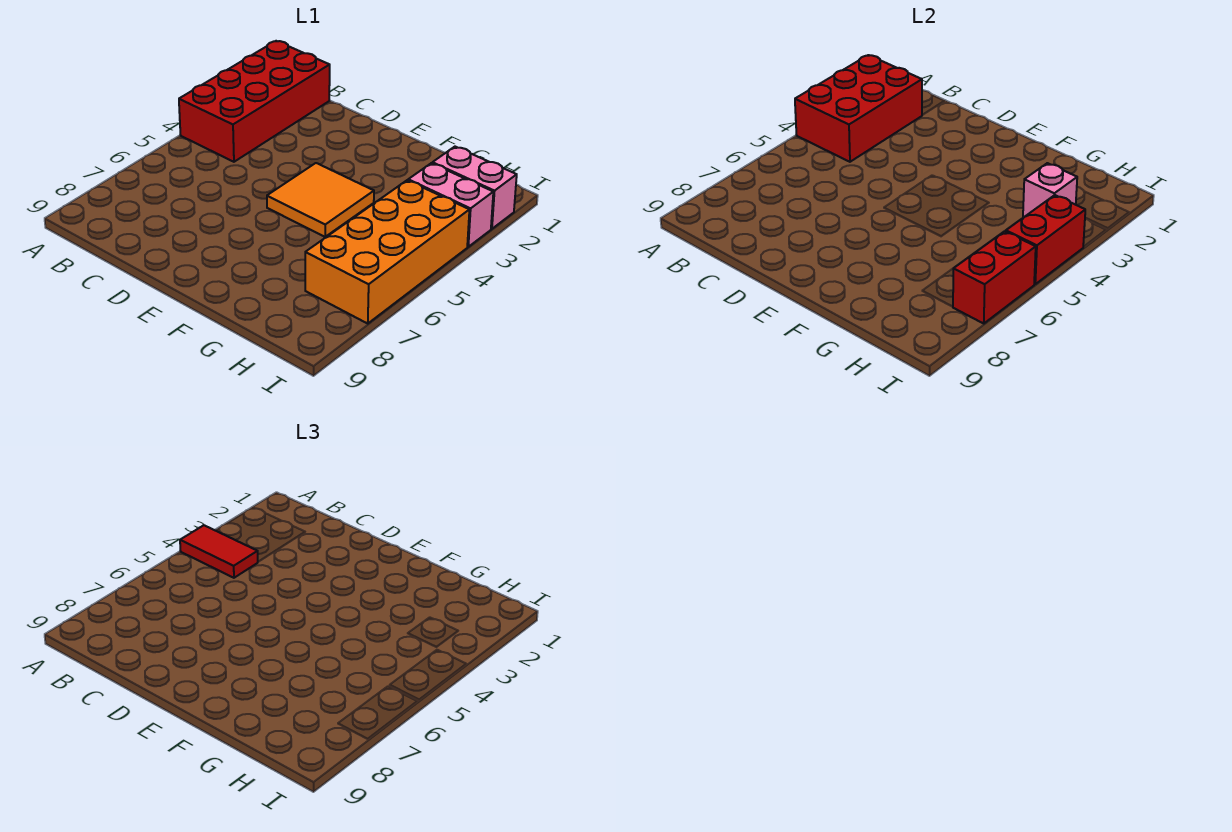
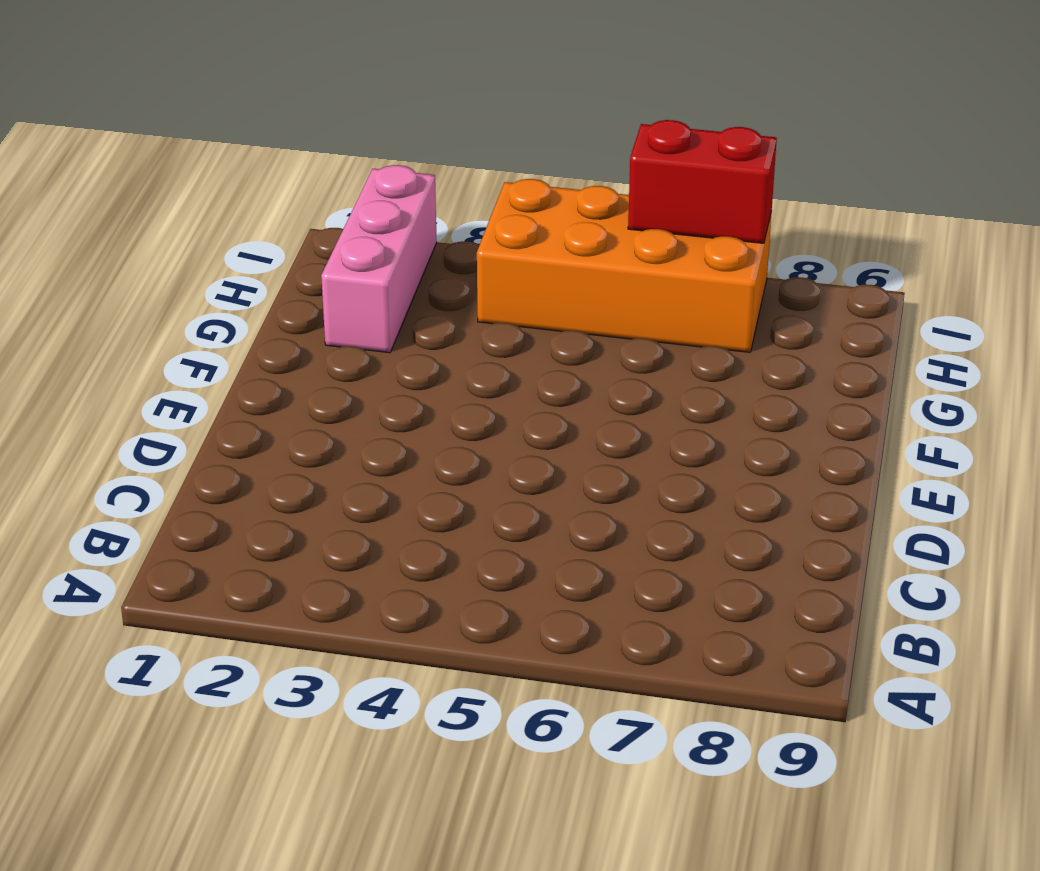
pink brick G2:I2 level 1 -> pink brick H2:I2 level 1
none -> red brick A1:B4 level 1
none -> orange tile E4:F5 level 1

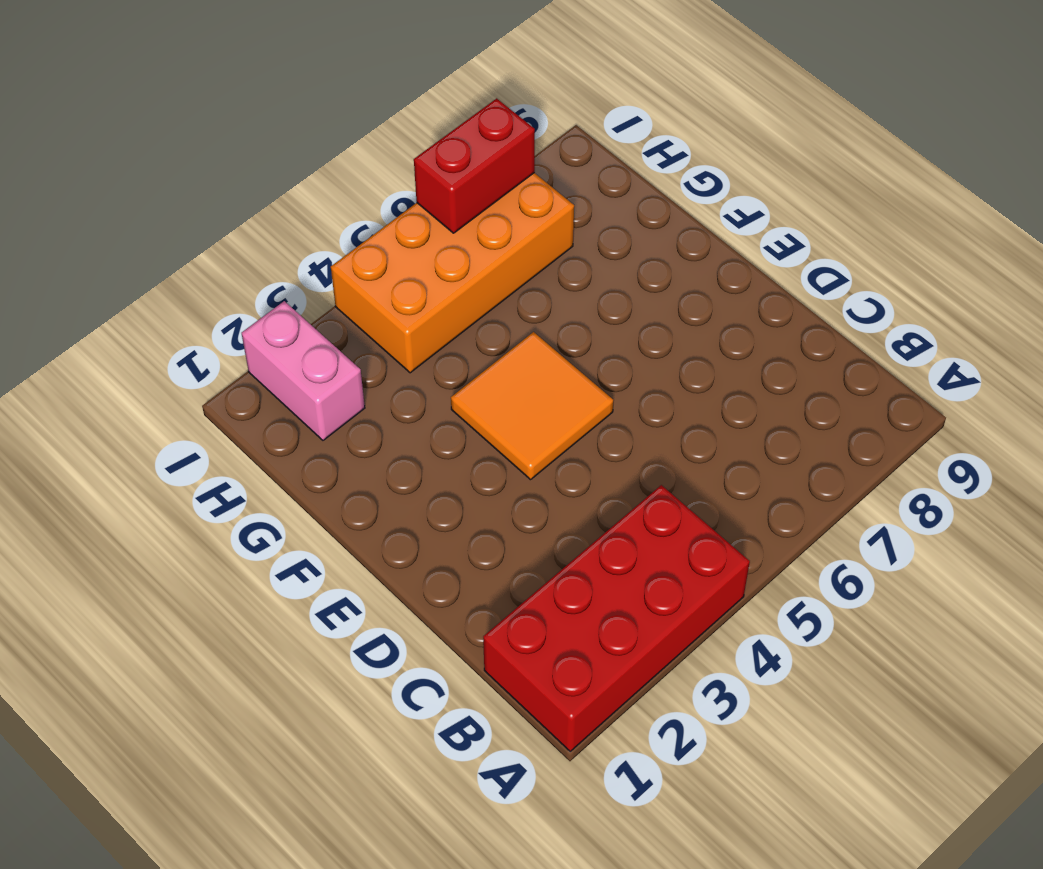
none -> pink brick H3:I3 level 1
none -> red brick A2:B4 level 2

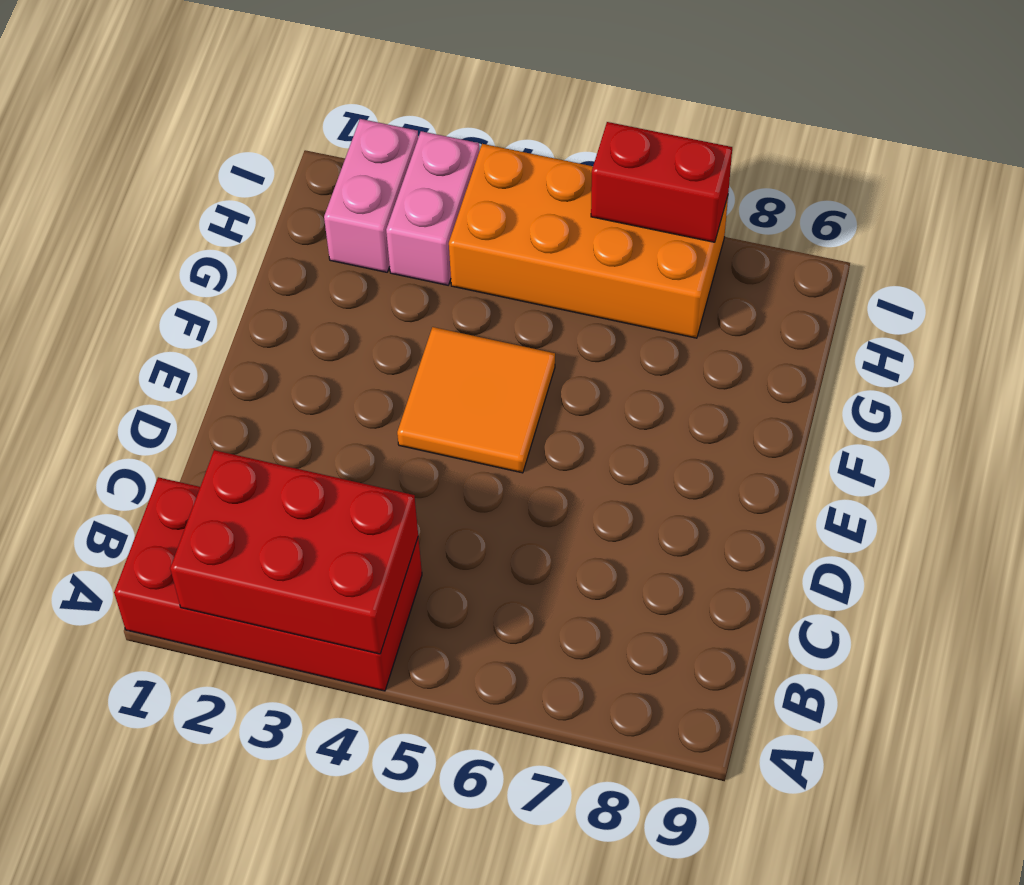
none -> pink brick H3 level 2
none -> red brick I4:I5 level 2

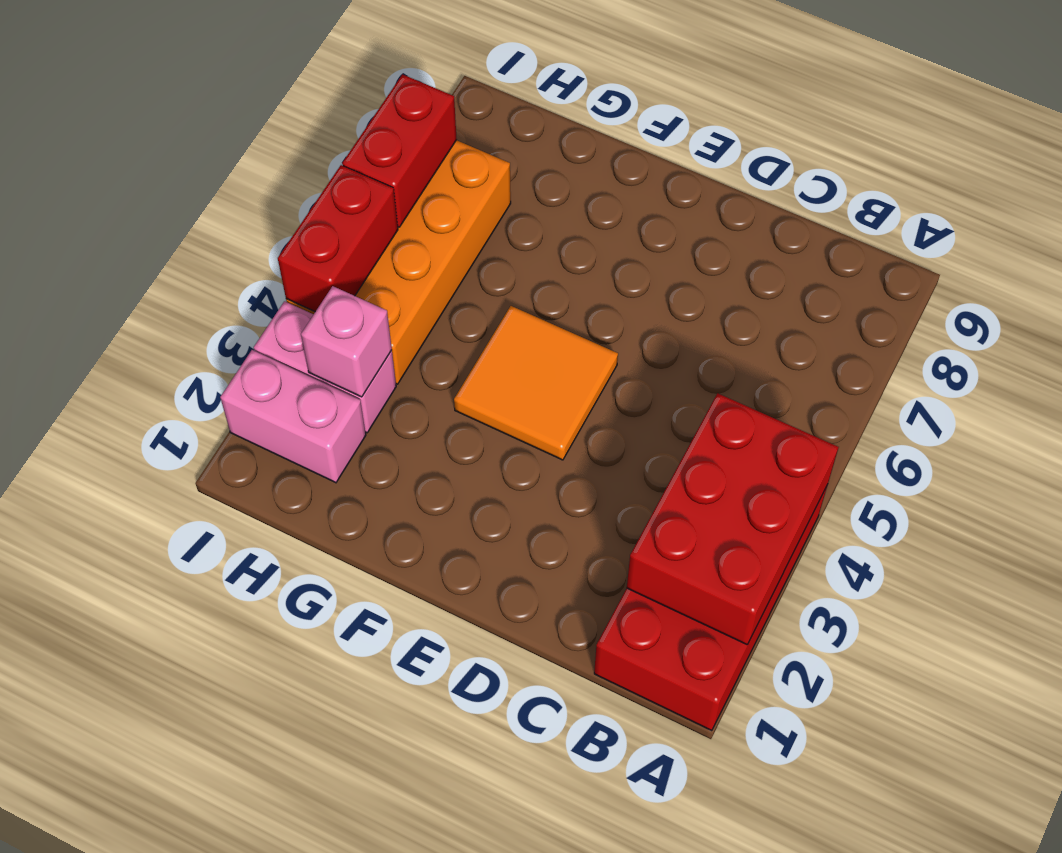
none -> red tile A4:B4 level 3

